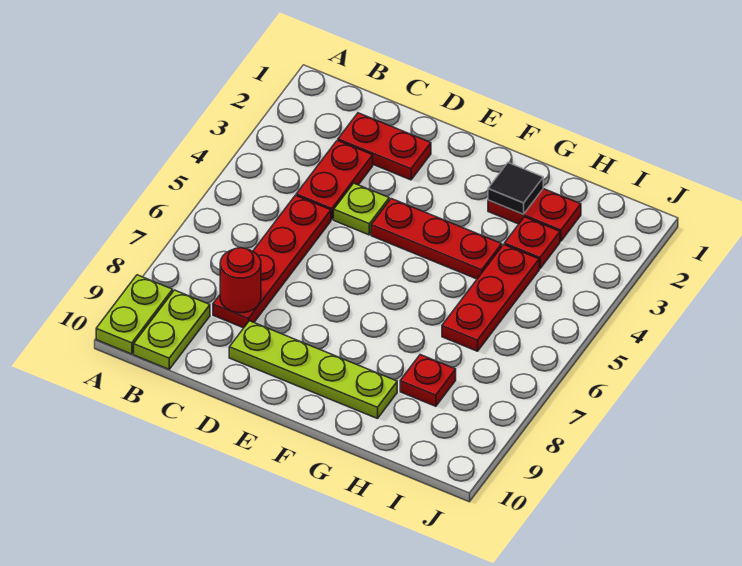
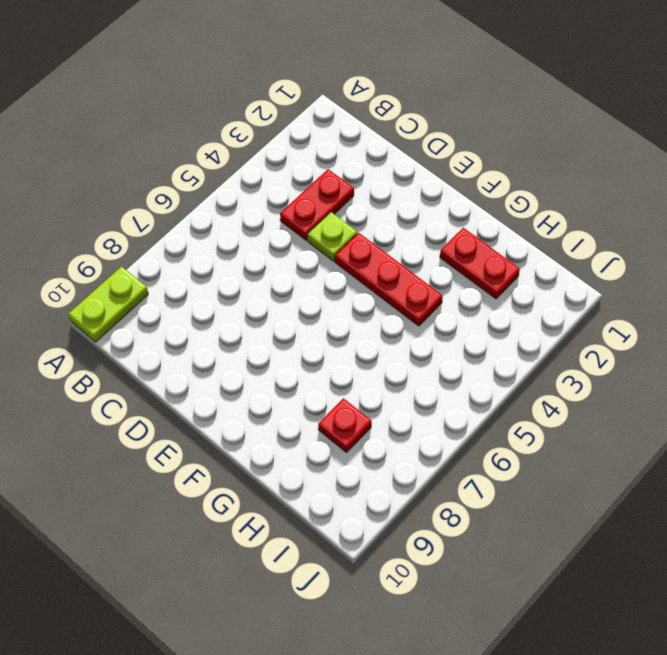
none -> lime plate B9:B10 level 1
none -> red plate C2:D2 level 1
none -> red plate C5:C8 level 1

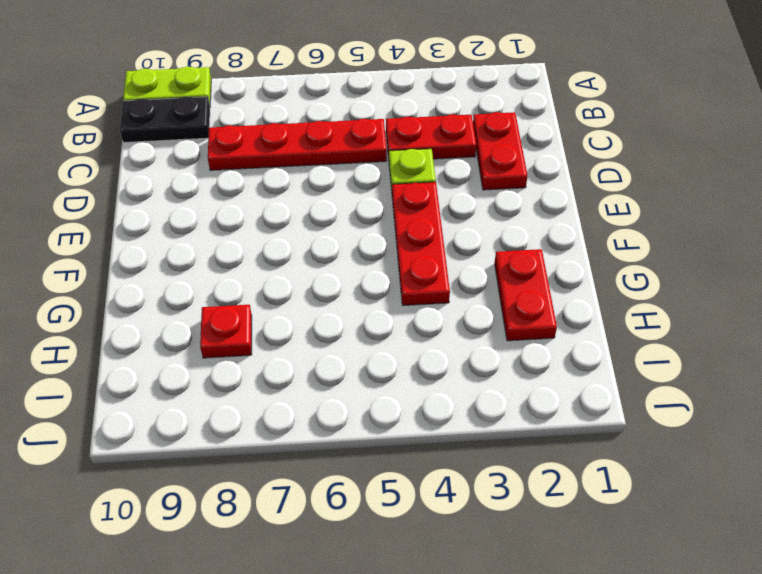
black plate B9:B10 level 1 -> lime plate B9:B10 level 1
none -> lime plate D9:G9 level 1
none -> red plate H3 level 1
none -> red plate H4:H6 level 1

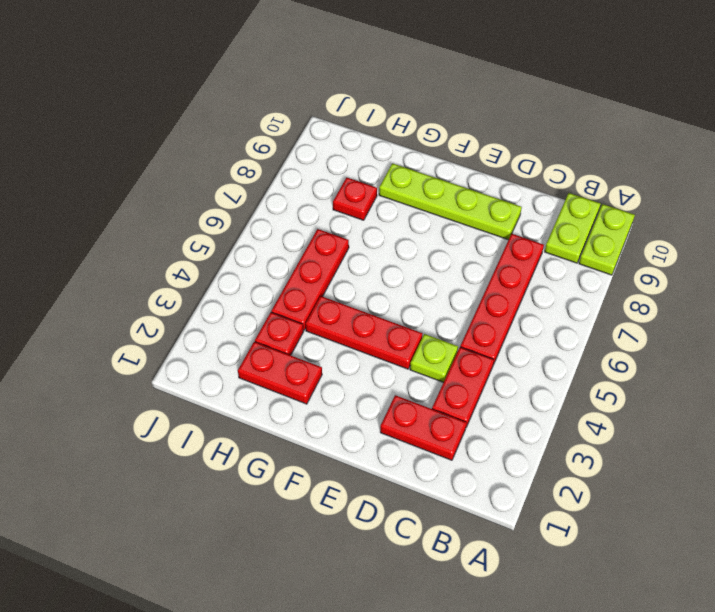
none -> red round brick C8 level 2
none -> black tile G2 level 2

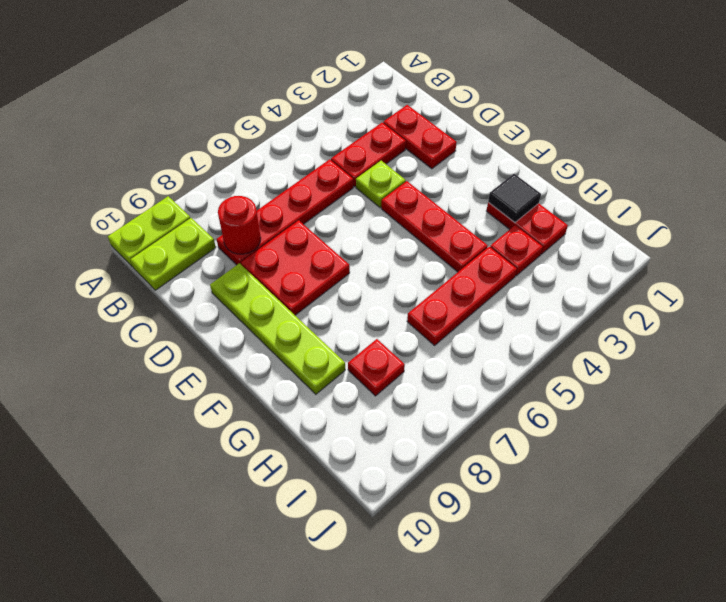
red plate D7:E8 level 1 -> none

